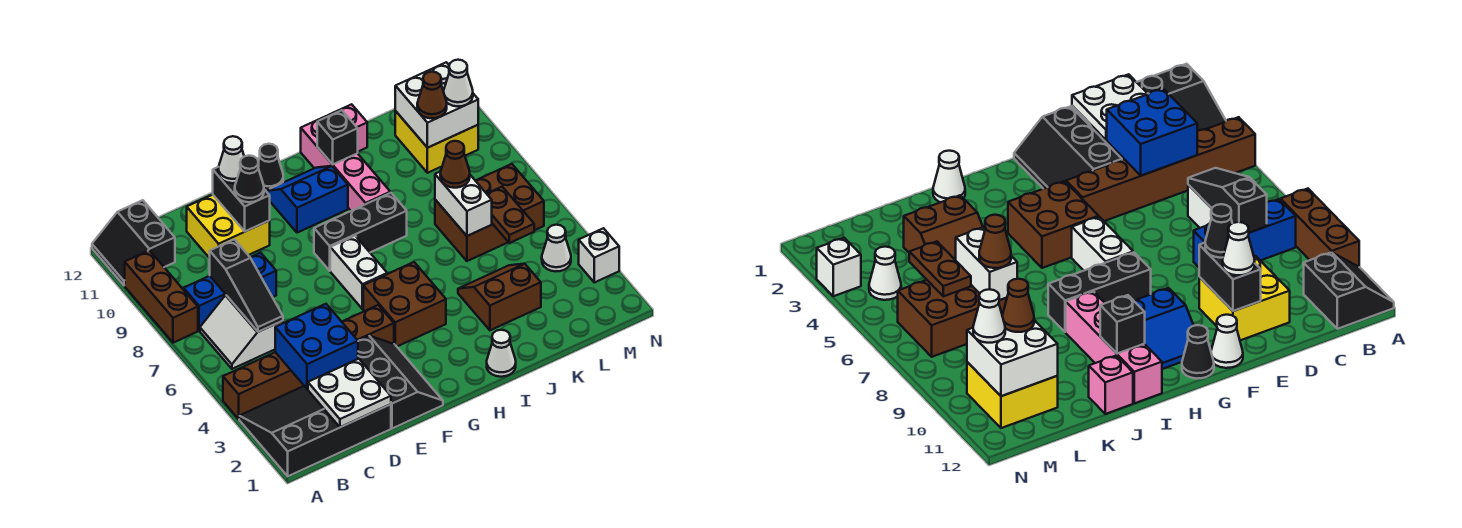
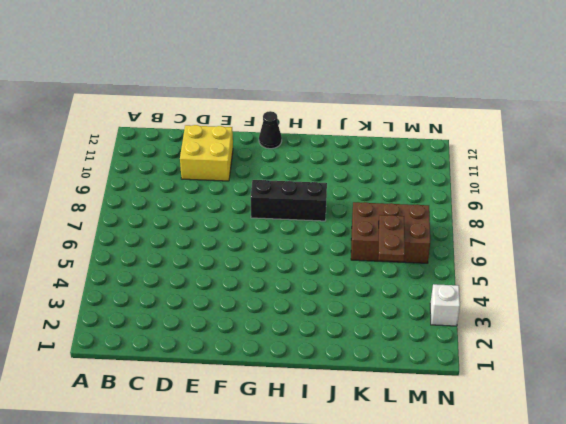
none -> black slope A1:D3 level 1 top 1
none -> brown brick A4:F4 level 1
none -> brown brick A8:A10 level 1
none -> black slope A11:B12 level 1 top B

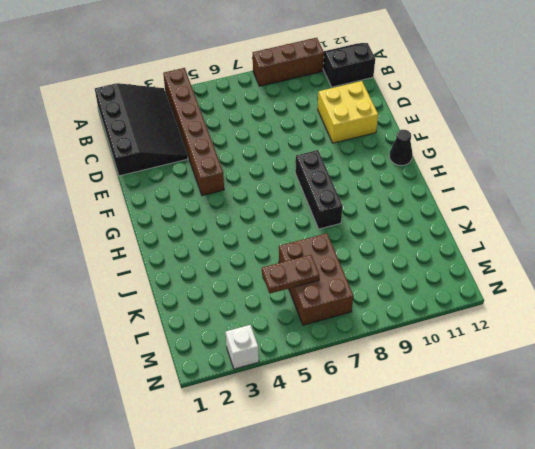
none -> white slope B6:C7 level 1 top C
none -> blue brick B8:D8 level 1
none -> black slope E1:F3 level 1 top E
none -> white cone F12 level 1

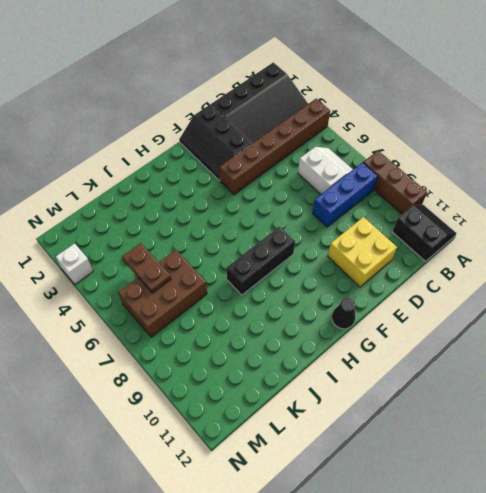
none -> white cone F12 level 1
none -> brown brick G4:H5 level 1
none -> white brick G6:G7 level 1
none -> blue slope G10:H11 level 1 top 10

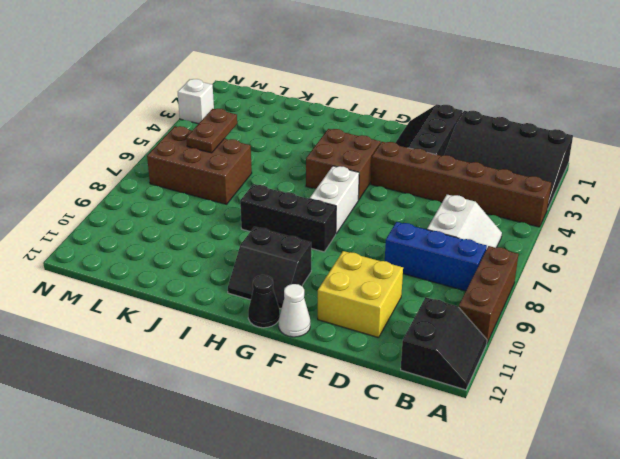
black slope G10:H11 level 1 top 10 -> blue slope G10:H11 level 1 top 10
none -> white cone I1 level 1
none -> pink brick I9:I12 level 1
none -> brown slope J3:K4 level 1 top 3
none -> pink brick J12 level 1

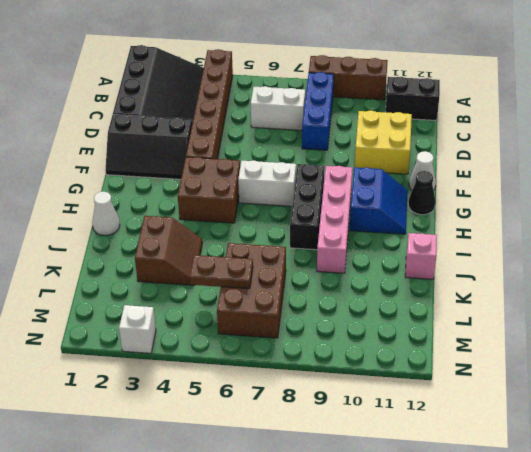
pink brick G9:J9 level 1 -> pink brick I9:I12 level 1
none -> yellow brick L10:M11 level 1
none -> white cone M4 level 1
none -> white plate C1:D2 level 2
none -> blue brick C3:D4 level 2

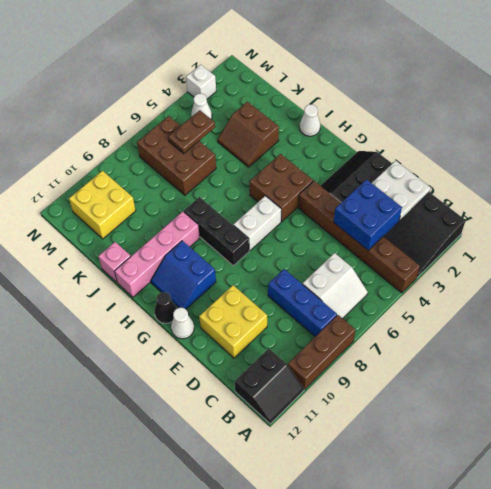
none -> black slope C6:C8 level 2 top 8
none -> black brick E10:E11 level 2
none -> black brick I11 level 2
none -> white brick K6:K7 level 2

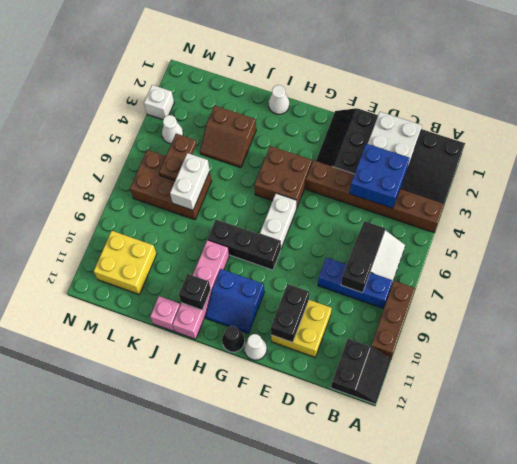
none -> white brick L10:M11 level 2
none -> black cone E10 level 3
none -> white cone E11 level 3
none -> brown cone K7 level 3

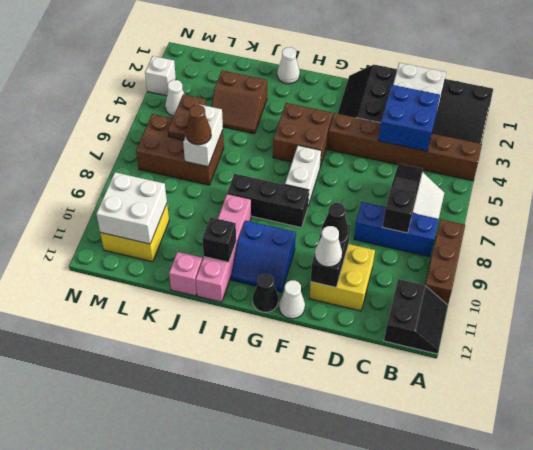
none -> brown cone L10 level 3
none -> white cone M10 level 3

